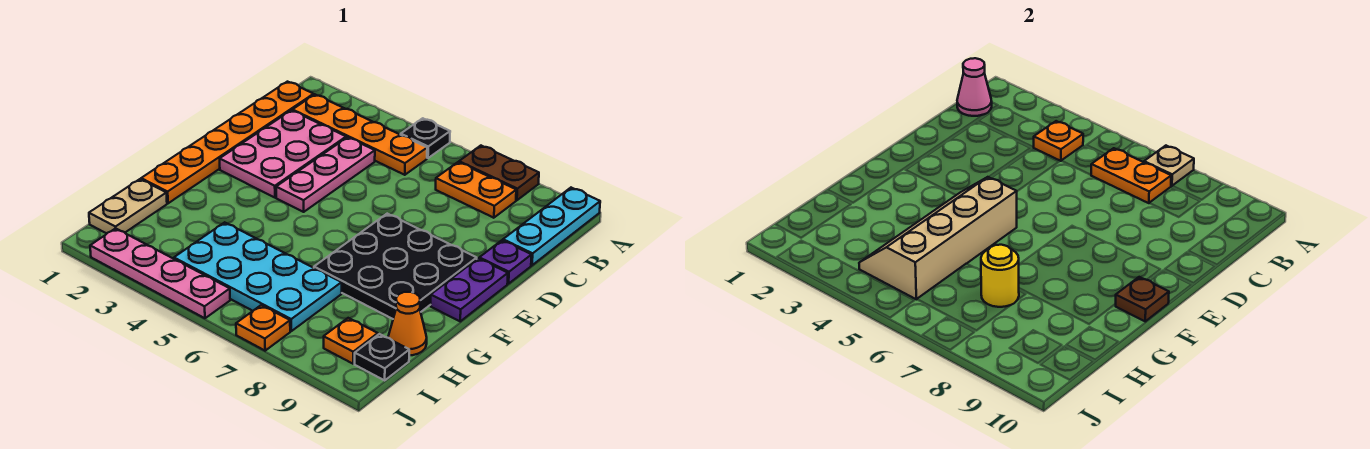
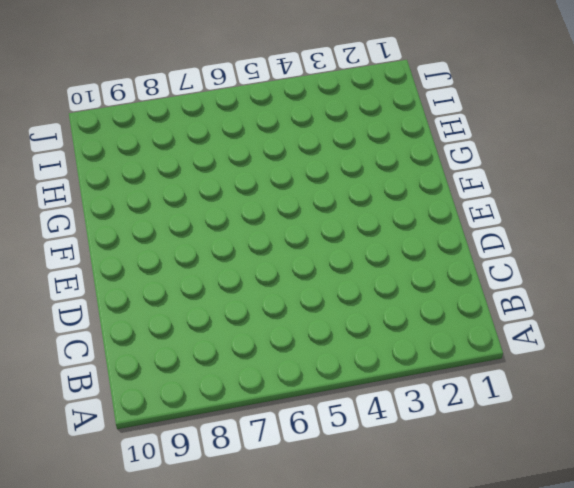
none -> black plate A5 level 1
none -> brown plate A7:A8 level 1
none -> cyan plate A10:C10 level 1

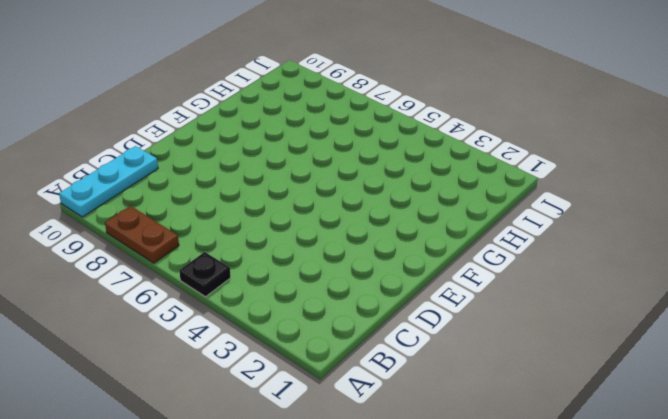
none -> orange plate B1:G1 level 1
none -> orange plate B2:B5 level 1
none -> orange plate B7:B8 level 1

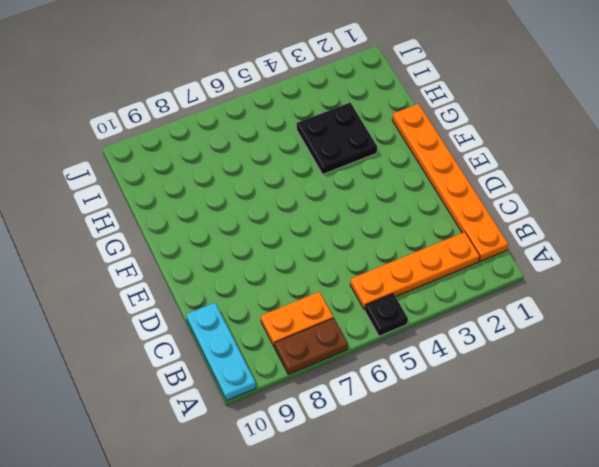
black plate G3:H4 level 1 -> cyan plate H4:I7 level 1
none -> pink plate C2:E3 level 1
none -> pink plate C4:E4 level 1
none -> purple plate D10 level 1

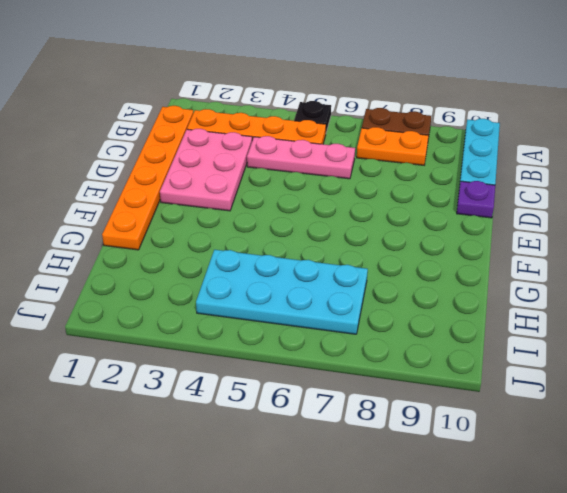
pink plate C4:C6 level 1 -> pink plate C4:E4 level 1
none -> black plate E7:G9 level 1
none -> purple plate E10:F10 level 1
none -> tan plate H1:I1 level 1

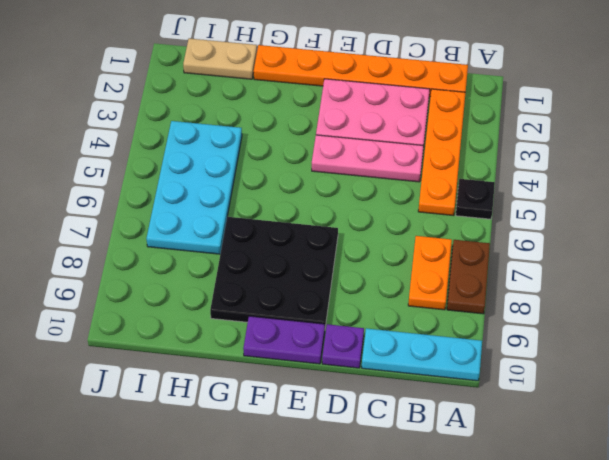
none -> orange cone H10 level 1
none -> orange plate I9 level 1
none -> black plate I10 level 1

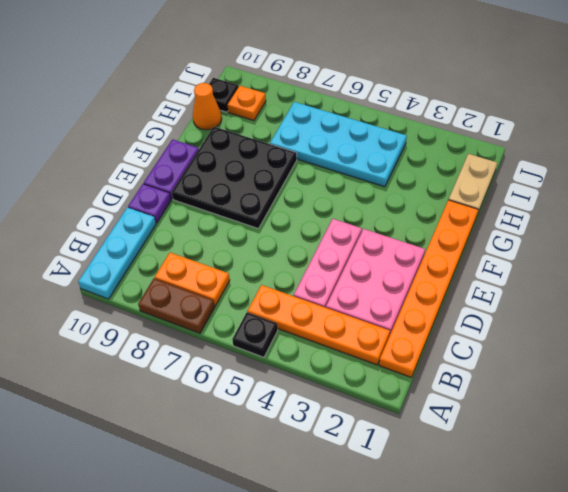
none -> pink plate J2:J5 level 1
none -> orange plate J7 level 1
none -> tan plate A7 level 2

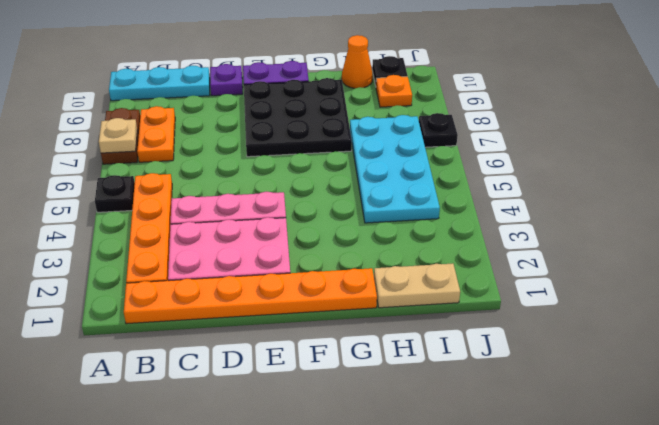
black plate J7 level 1 -> orange plate J7 level 1
none -> pink plate J2:J5 level 1
none -> pink cone B1 level 2
none -> orange plate B4 level 2

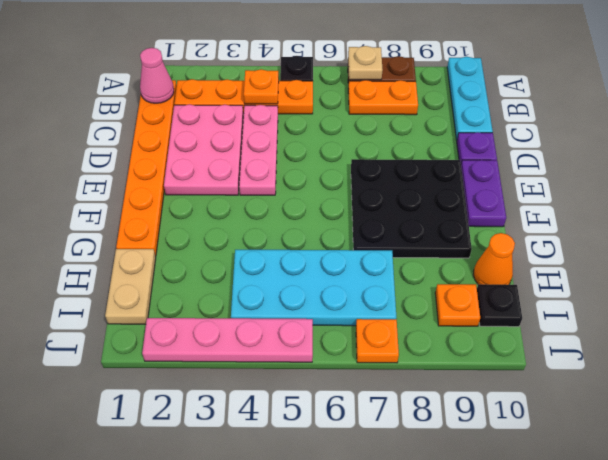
none -> orange plate B6:B7 level 2
none -> tan slope F4:I5 level 2 top 5
none -> brown plate F10 level 2

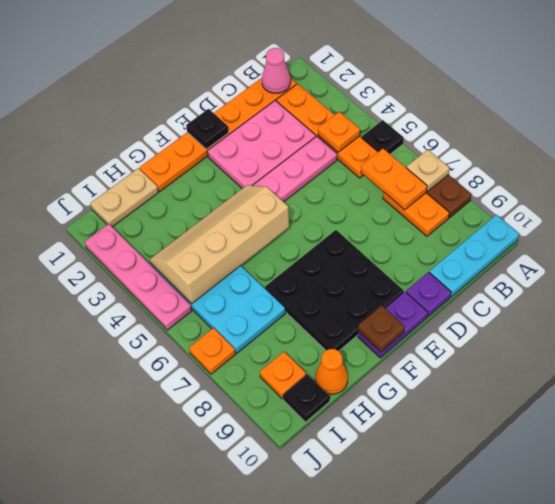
black plate E1 level 2 -> none
none -> yellow round brick H7 level 2

